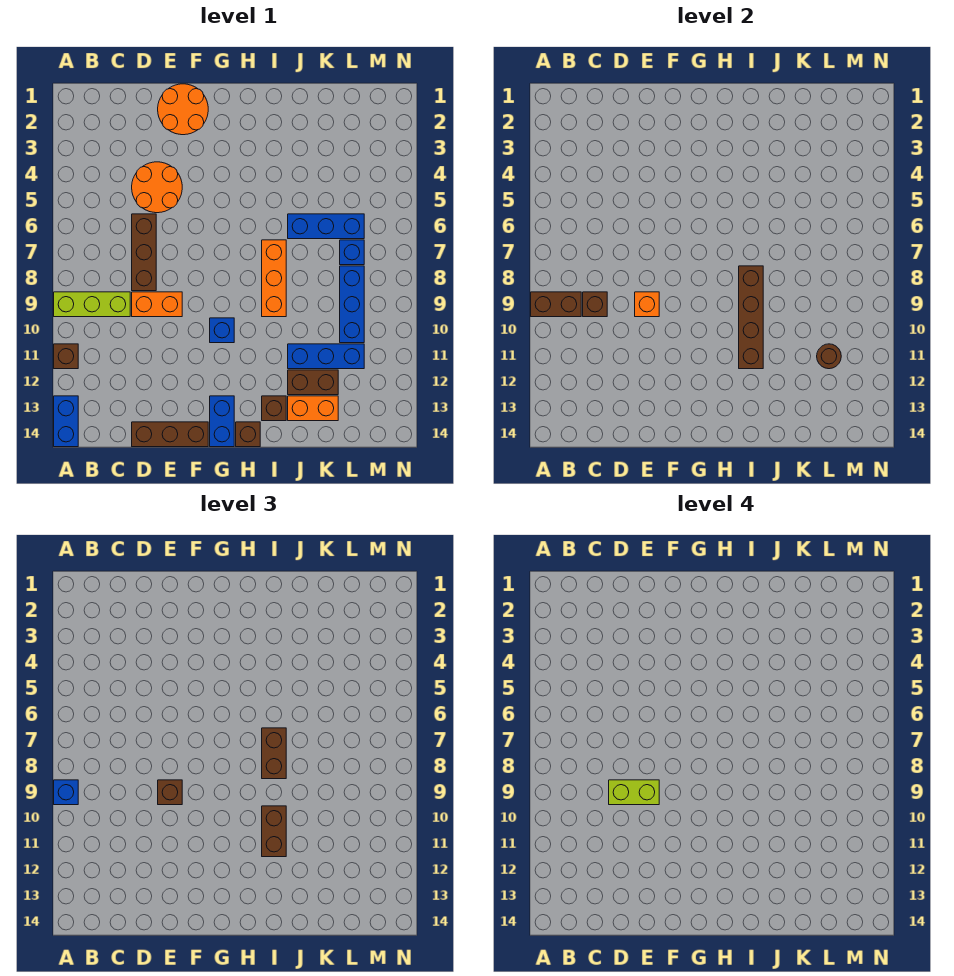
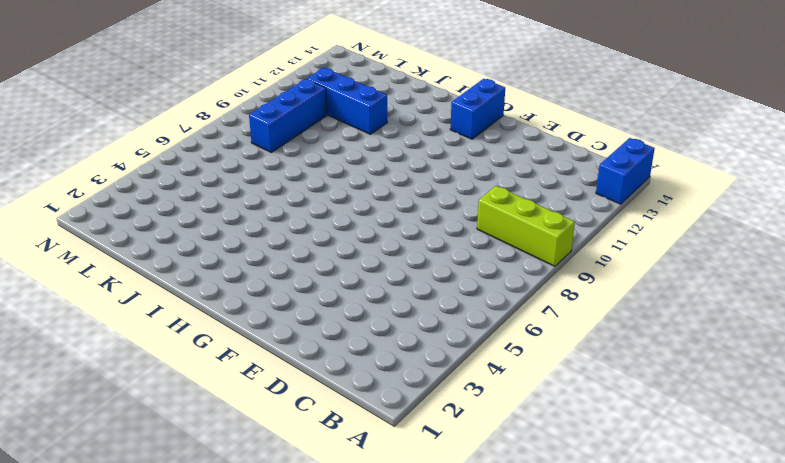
none -> brown brick A11 level 1
none -> orange round brick D4:E5 level 1
none -> brown brick D6:D8 level 1

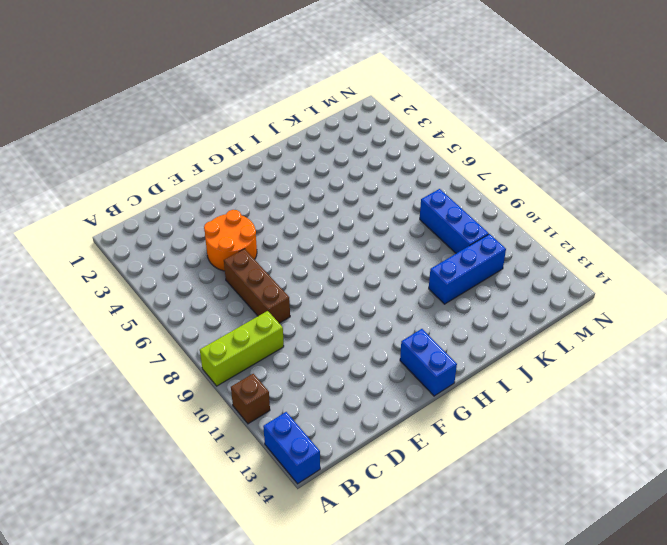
none -> orange brick D9:E9 level 1
none -> brown brick D14:F14 level 1
none -> orange round brick E1:F2 level 1

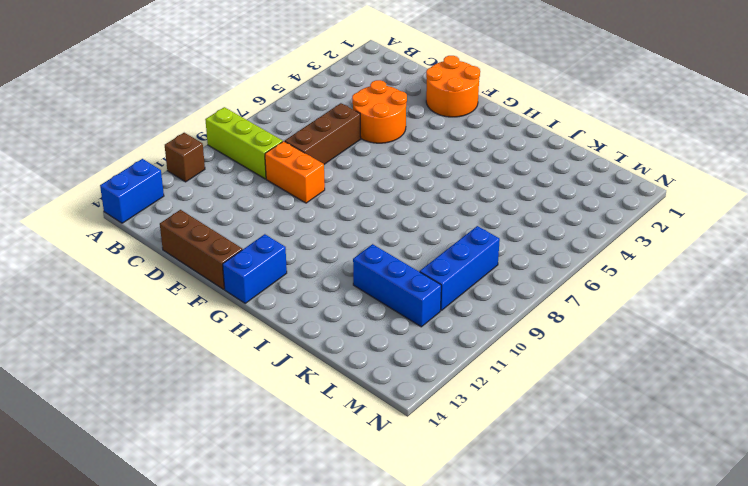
none -> blue brick G10 level 1
none -> brown brick H14 level 1
none -> orange brick I7:I9 level 1

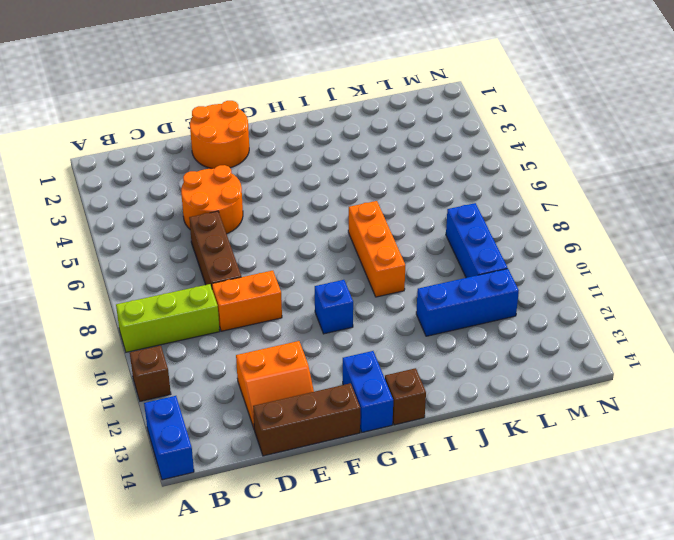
orange slope D12:E13 level 1 top 12 -> none
none -> brown brick I13 level 1
none -> blue brick J6:L6 level 1
none -> brown brick J12:K12 level 1

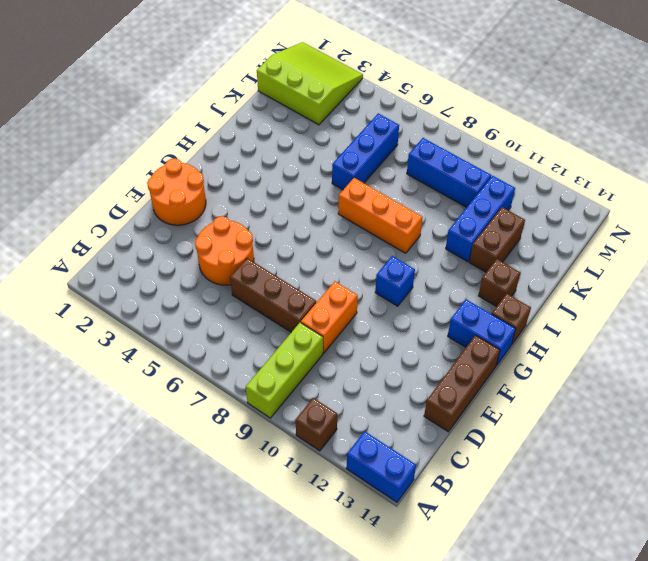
lime slope L1:N3 level 1 top L -> none
none -> orange brick J13:K13 level 1
none -> blue brick L7 level 1
none -> brown brick A9:B9 level 2

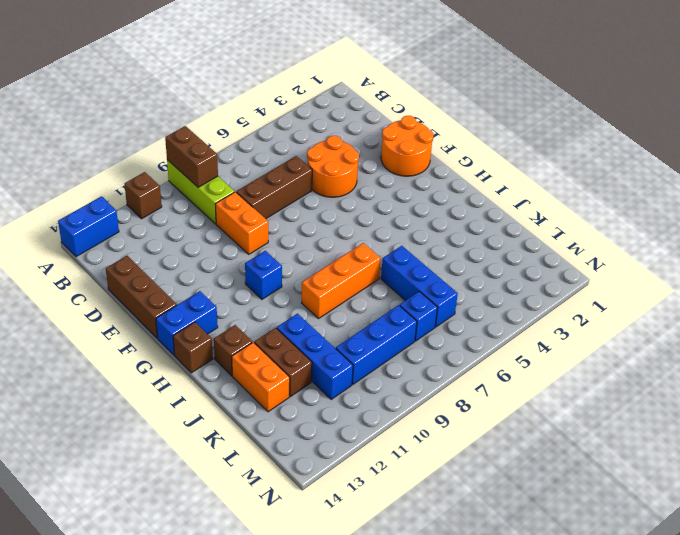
none -> brown brick C9 level 2
none -> orange brick E9 level 2
none -> brown brick I8:I11 level 2

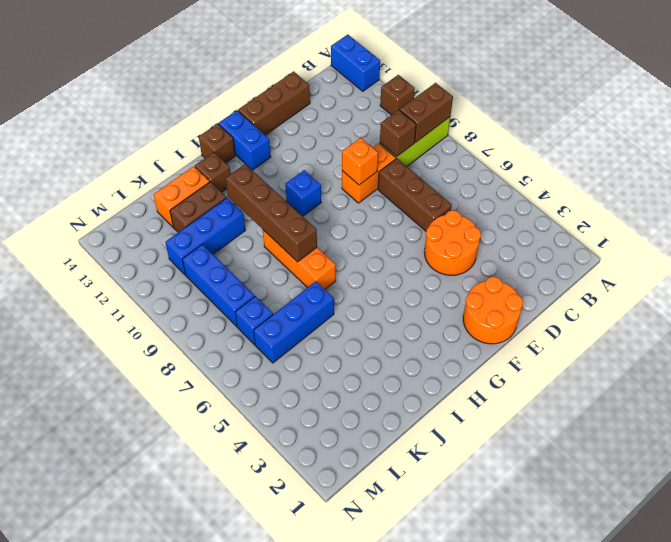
none -> brown round brick L11 level 2
none -> blue brick A9 level 3
none -> brown brick E9 level 3

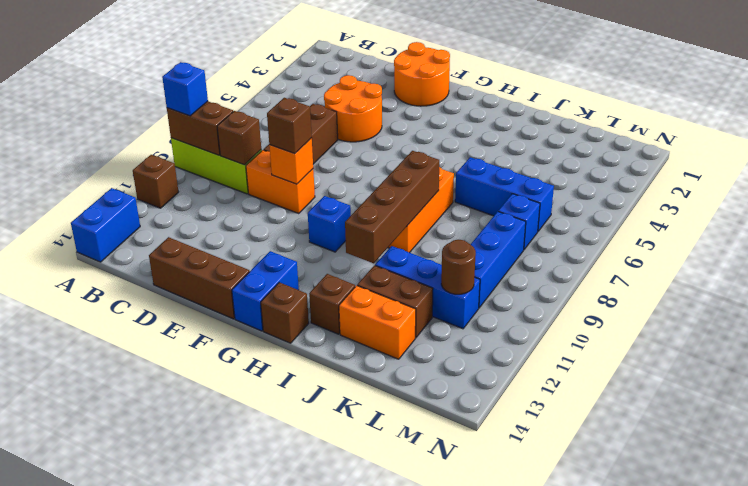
none -> brown brick I7:I8 level 3
none -> brown brick I10:I11 level 3
none -> lime brick D9:E9 level 4

